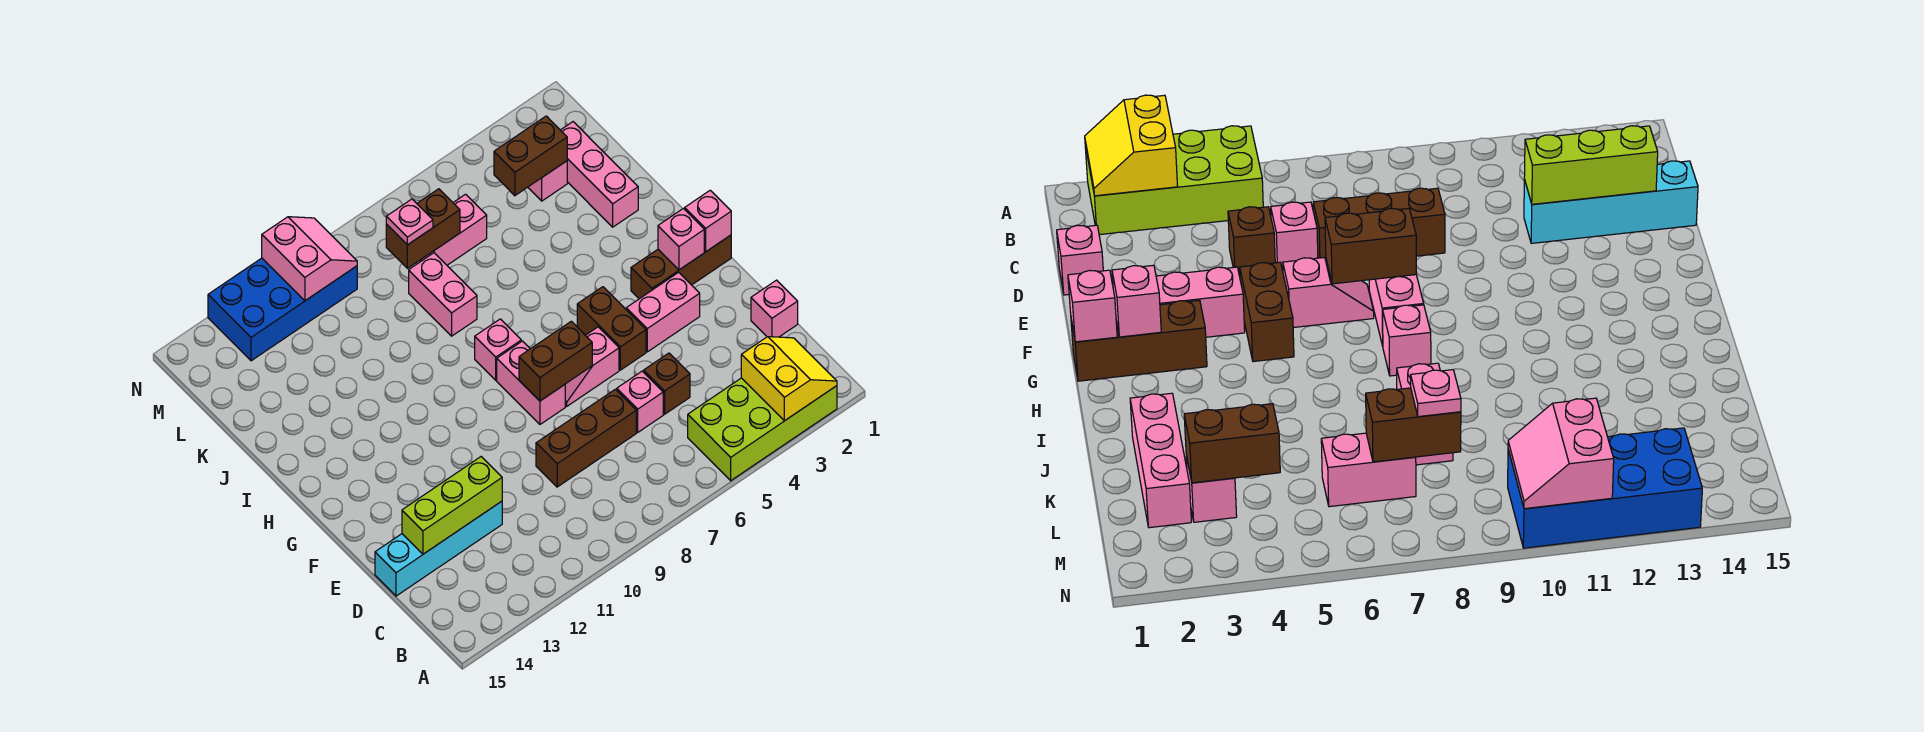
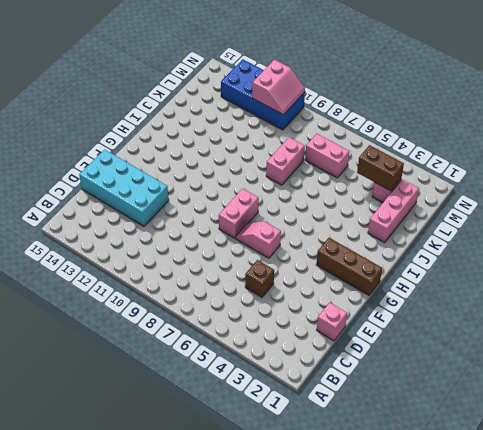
cyan brick D12:E15 level 1 -> cyan brick D12:D15 level 1
none -> lime brick A2:B5 level 1
none -> pink brick D6 level 1
none -> brown brick D7:D9 level 1

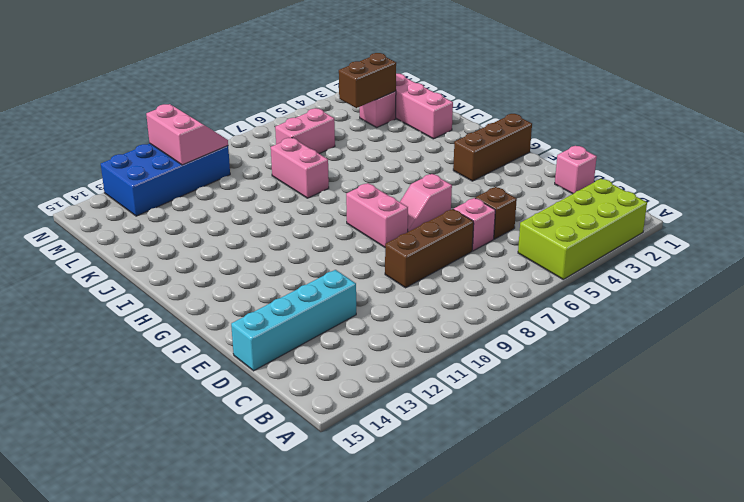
none -> pink brick F3:F4 level 1
none -> brown brick F5:G5 level 1
none -> pink brick H8 level 1

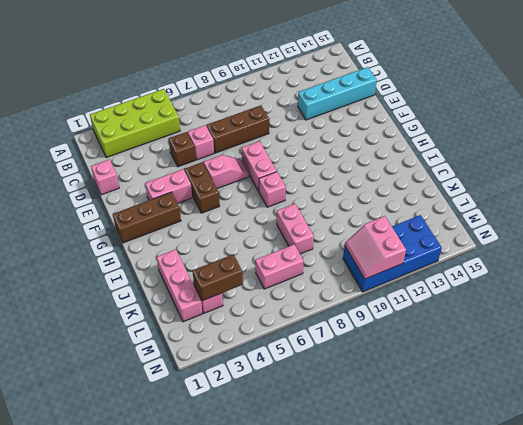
none -> yellow slope A2:B3 level 2 top 3
none -> lime brick D12:D14 level 2
none -> brown brick F7:F8 level 2

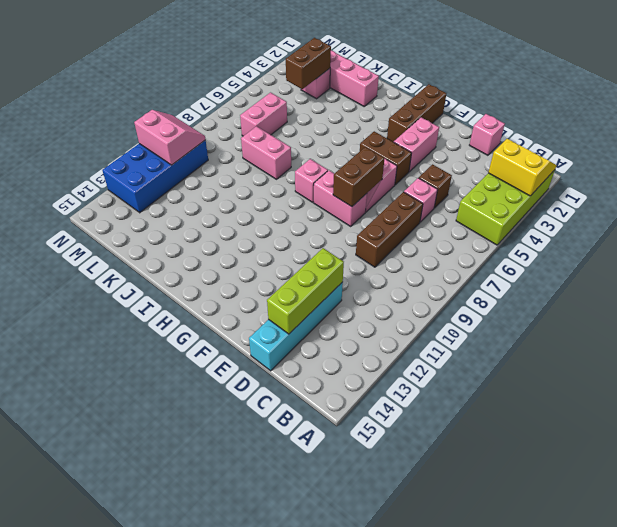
none -> pink brick G1 level 2
none -> pink brick G2 level 2
none -> brown brick L7:L8 level 2

